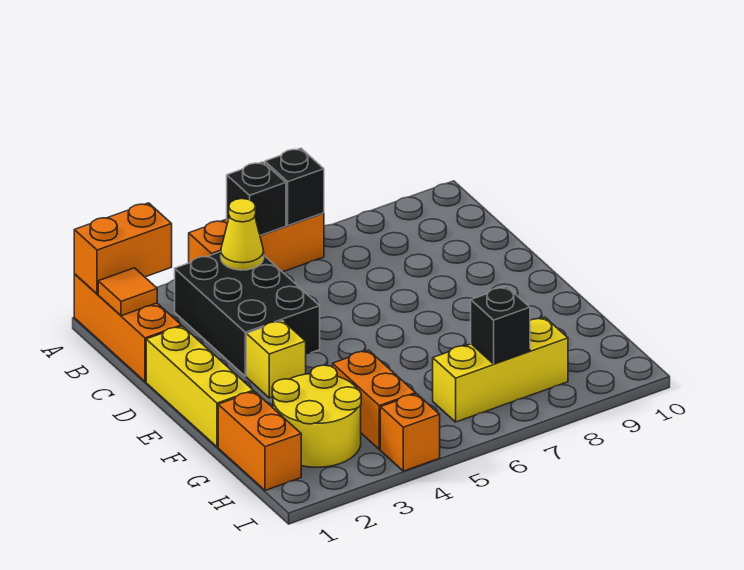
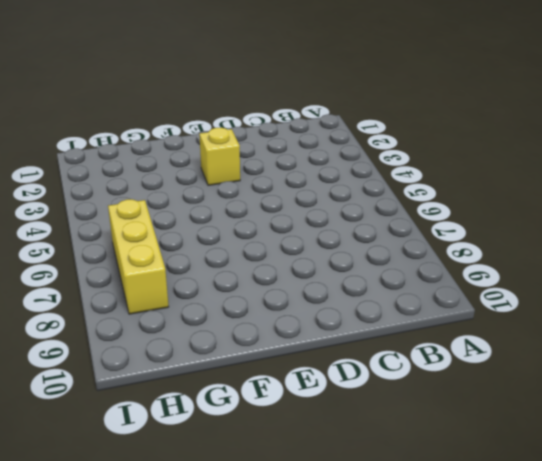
none -> orange brick A1:C1 level 1
none -> orange brick A4:A6 level 1
none -> black brick B3:D4 level 1

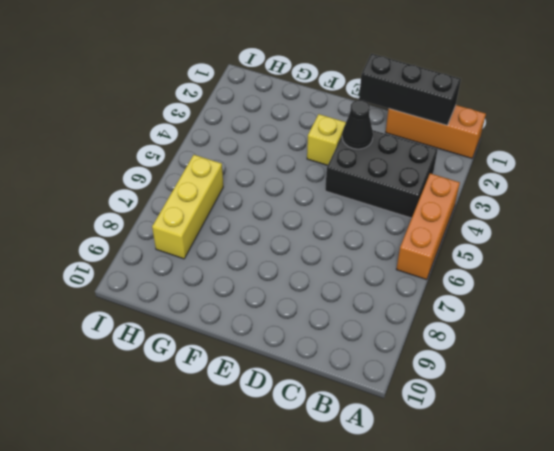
black brick B1:D1 level 2 -> orange tile B1 level 2
black cone D3 level 2 -> none
none -> yellow brick D1:F1 level 1
none -> orange brick G1:H1 level 1
none -> yellow round brick G2:H3 level 1

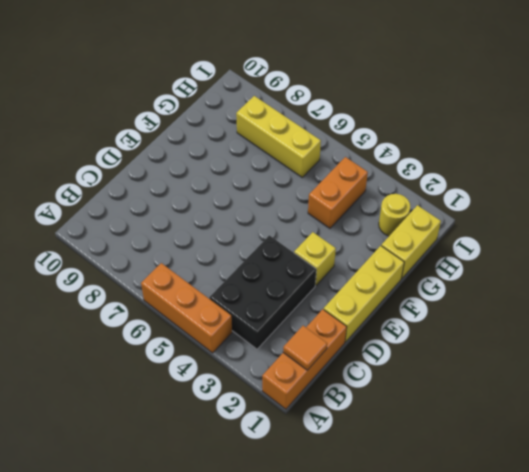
yellow brick G1:H1 level 1 -> orange brick G1:H1 level 1
yellow round brick H2 level 1 -> yellow round brick G2:H3 level 1
none -> orange brick I4 level 1
none -> orange brick A1:A2 level 2
none -> black brick A5 level 2

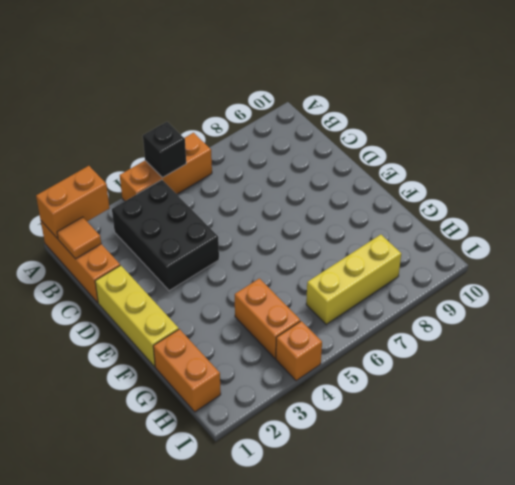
none -> yellow brick E3 level 1
none -> yellow round brick G2:H3 level 1
none -> black brick A6 level 2

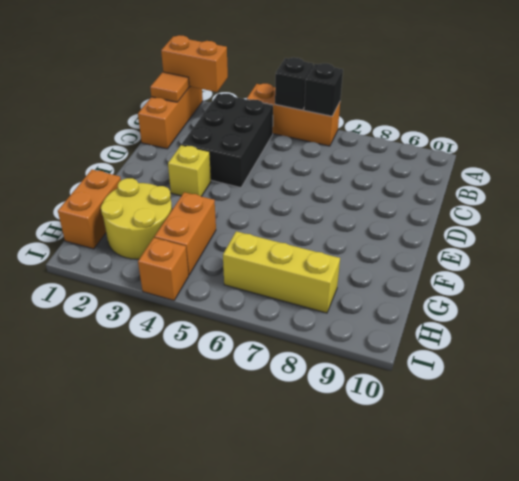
none -> yellow brick D1:F1 level 1
none -> yellow cone B4 level 2
none -> black brick H7 level 2

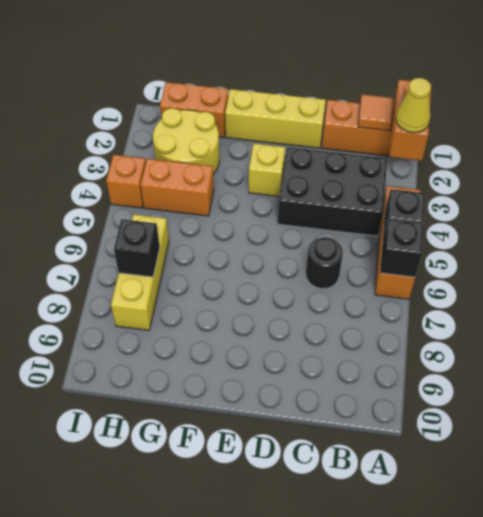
yellow cone A2 level 3 -> yellow cone B4 level 2
black round brick C6 level 1 -> none

